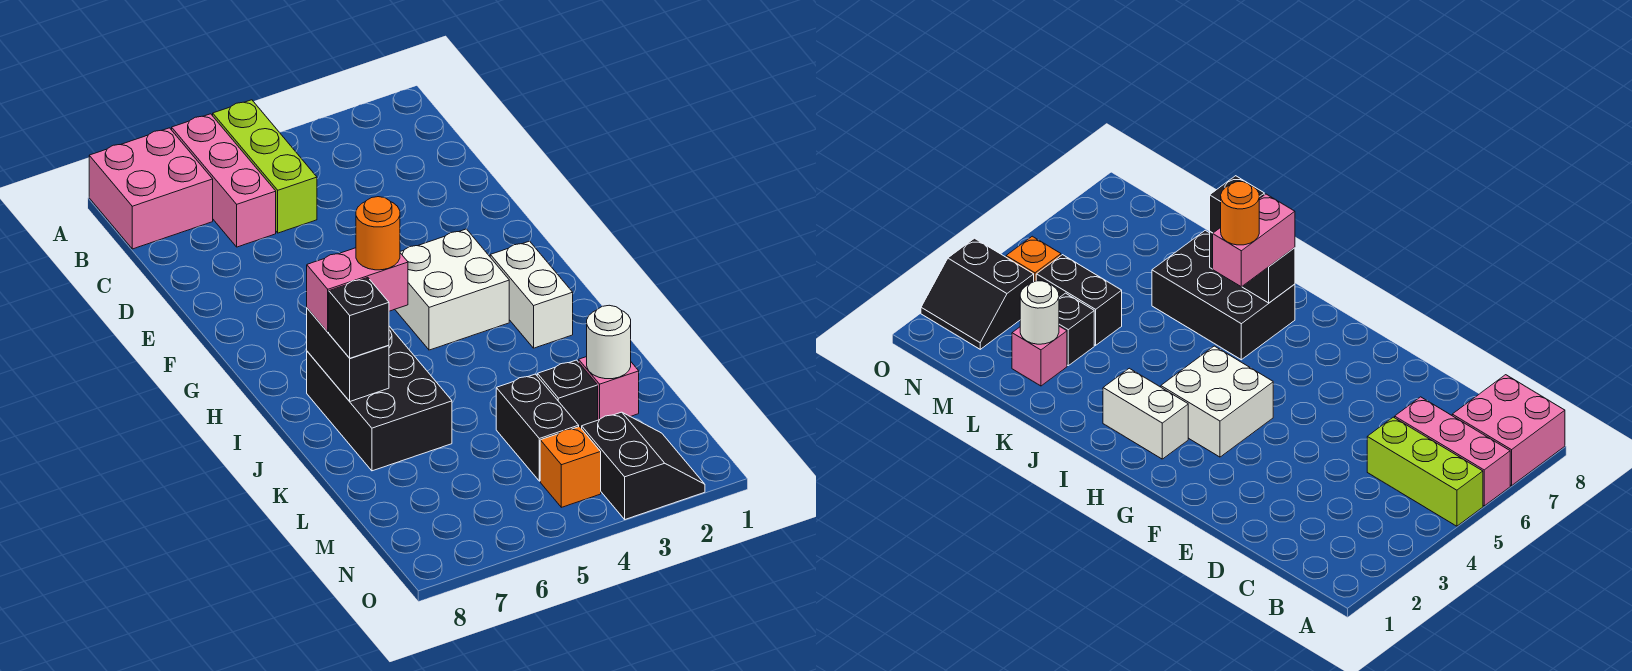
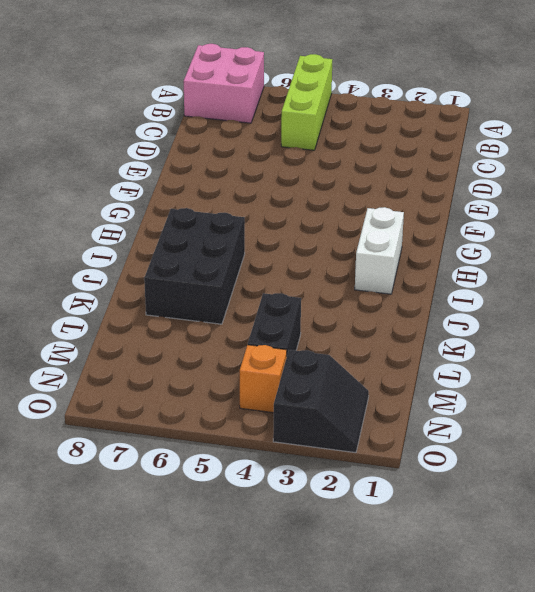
none -> pink brick A6:C6 level 1
none -> white brick G3:H4 level 1
none -> pink brick L2 level 1

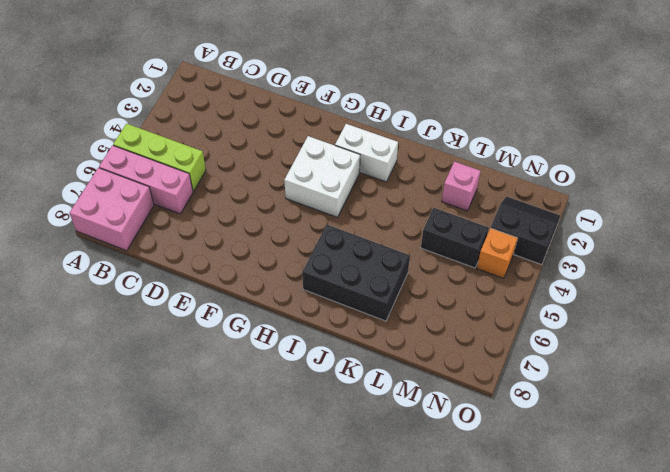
none -> black brick L3 level 1
none -> black brick I7:J7 level 2
none -> white round brick L2 level 2

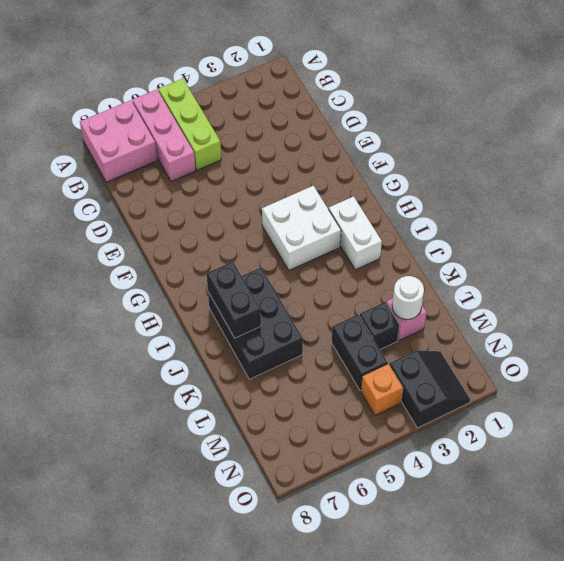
none -> pink brick I6:I7 level 3
none -> black brick J7 level 3
none -> orange round brick I6 level 4

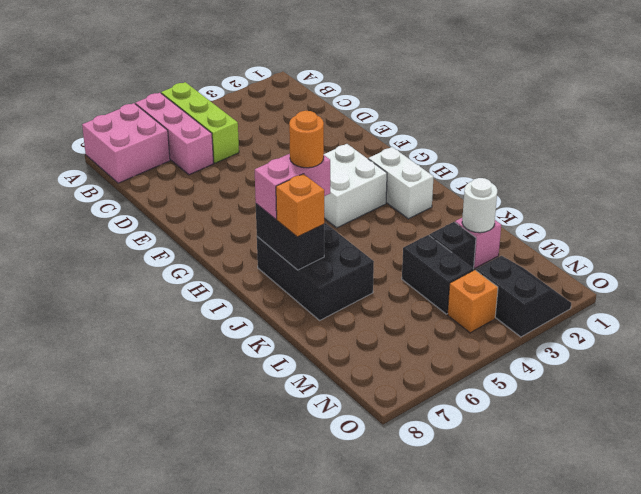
orange brick J7 level 3 -> black brick J7 level 3

